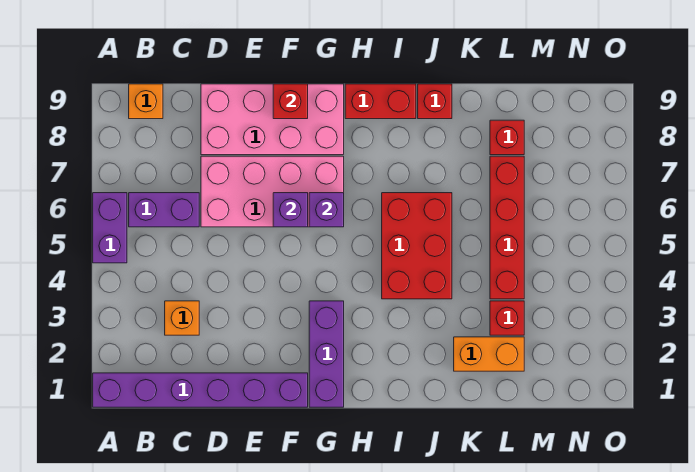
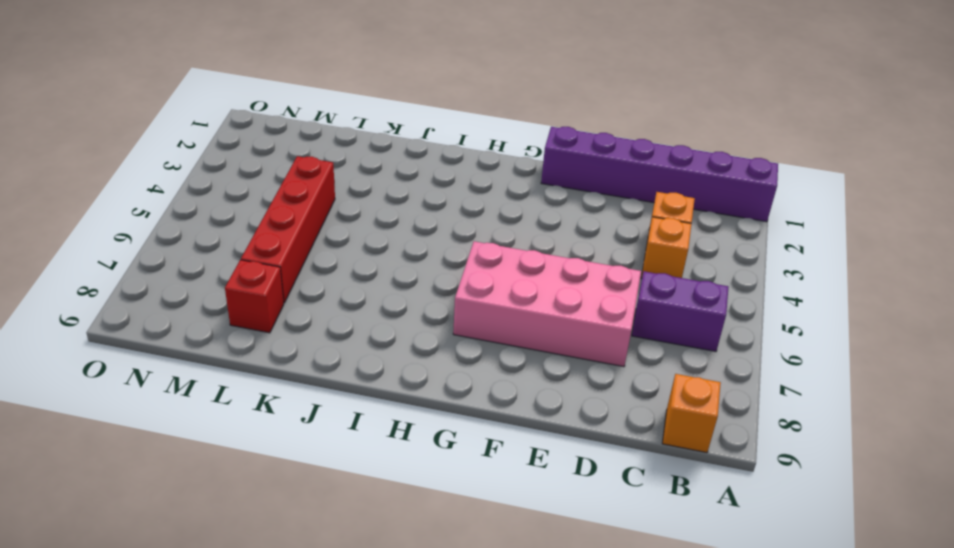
orange brick C4 level 1 -> none
none -> purple brick A5:A6 level 1
none -> pink brick D8:G9 level 1
none -> purple brick G1:G3 level 1

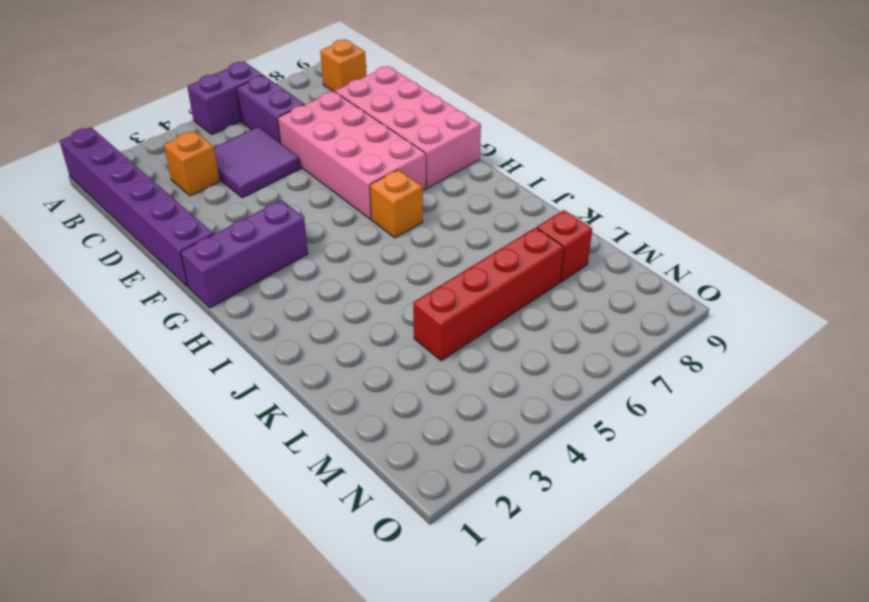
purple tile C4:D5 level 1 -> none
orange brick H6 level 1 -> none
none -> red brick H9:I9 level 1
none -> red brick I4:J6 level 1
none -> red brick J9 level 1

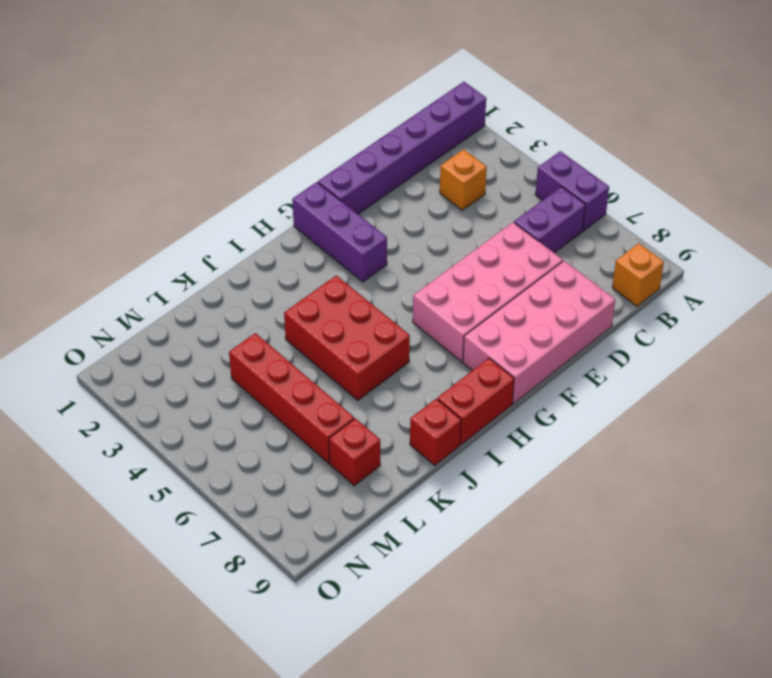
none -> orange brick K2:L2 level 1
none -> red brick L3 level 1
none -> purple brick F6 level 2

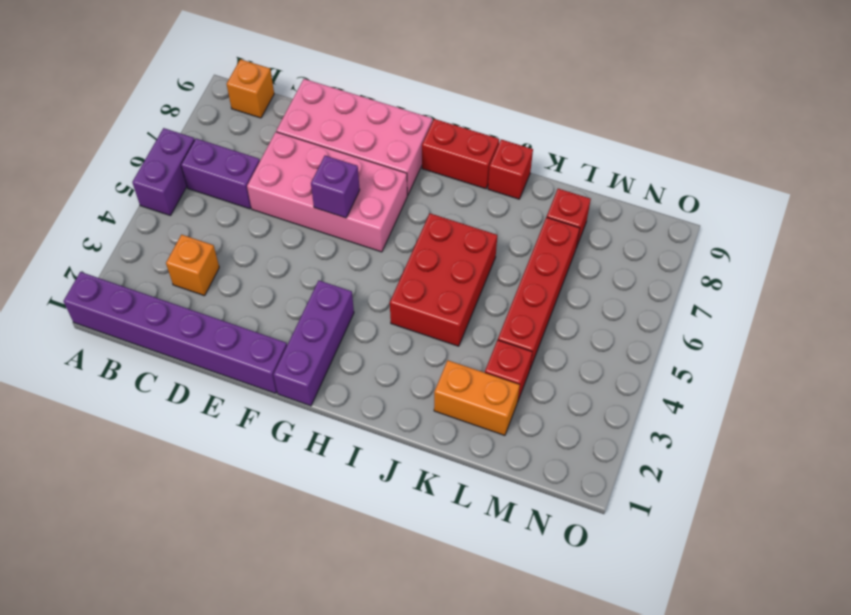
none -> red brick F9 level 2
none -> purple brick G6 level 2

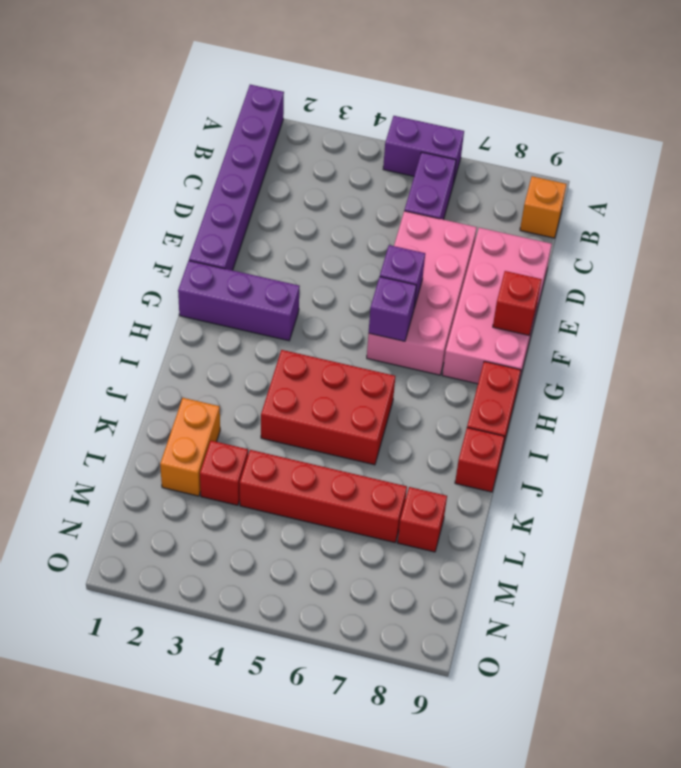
none -> orange brick C3 level 1

